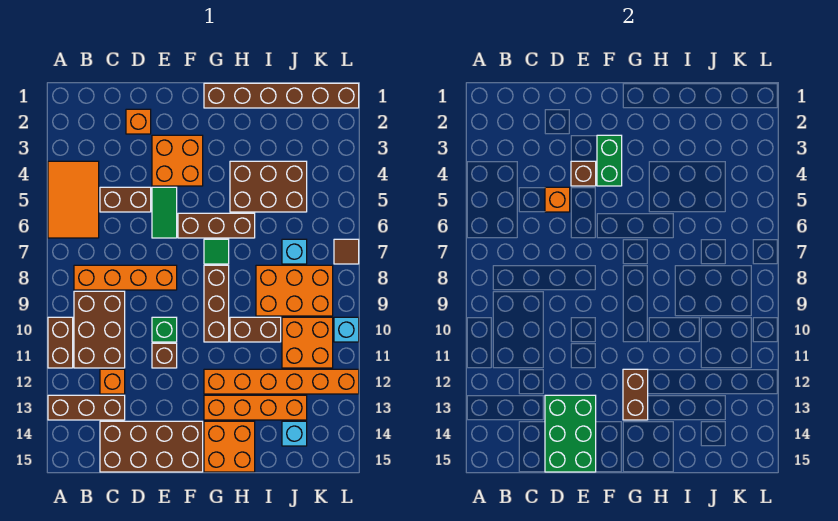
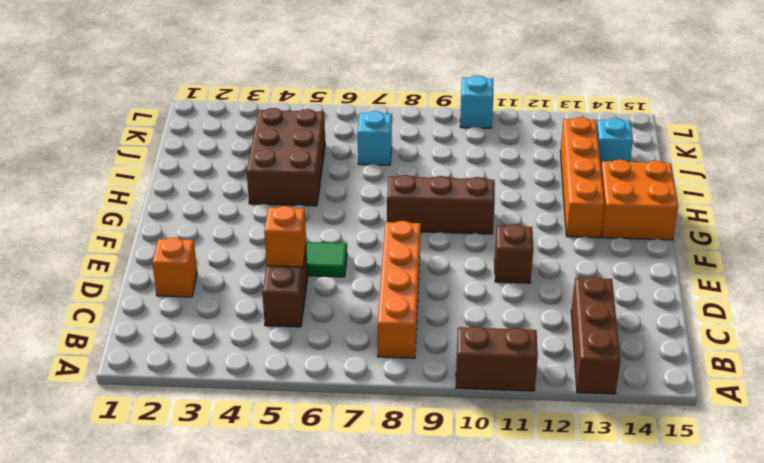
none -> orange tile A4:B6 level 1
none -> brown brick B9:C11 level 1
none -> orange brick C12 level 1
none -> brown brick C14:F15 level 1

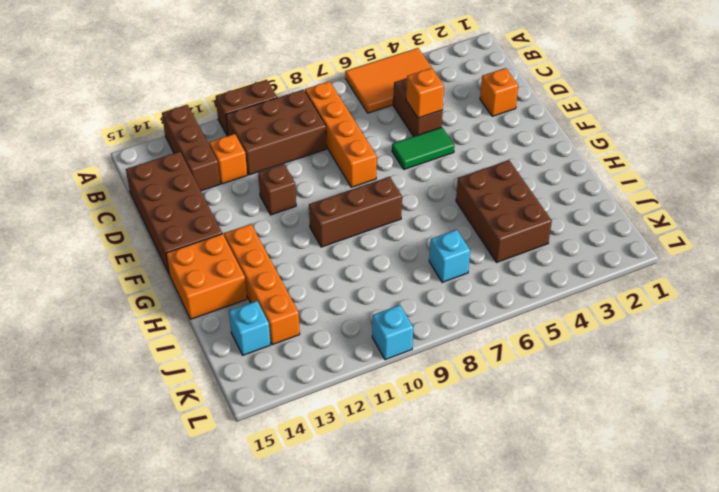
none -> orange brick E3:F4 level 1
none -> green brick E10 level 1
none -> brown brick F6:H6 level 1
none -> brown brick G1:L1 level 1

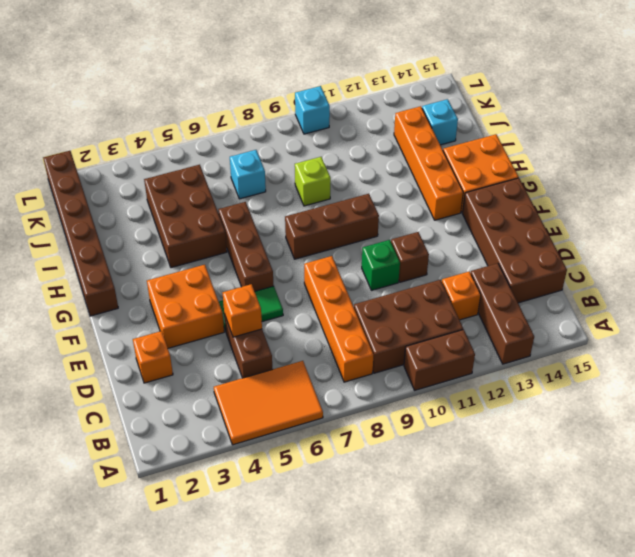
lime brick I9 level 1 -> orange brick I8:K9 level 1
none -> green tile G7 level 1
none -> orange brick G12:L12 level 1
none -> brown brick H10:I10 level 1
none -> orange brick J10:K11 level 1

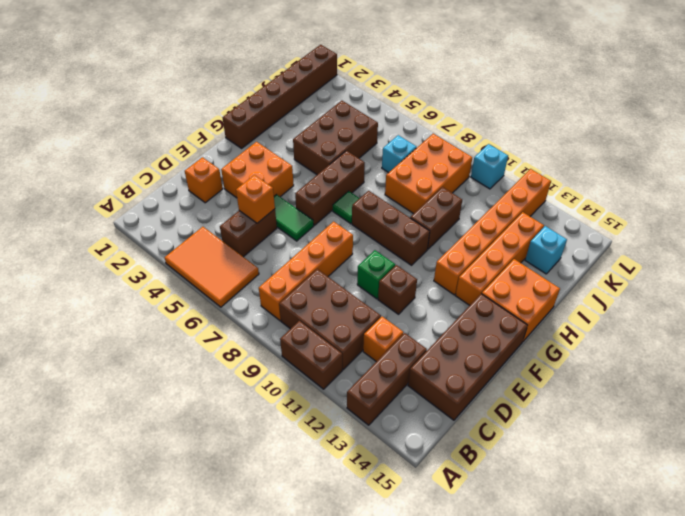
none -> orange brick J10:K11 level 1
none -> brown tile L7 level 1
none -> green brick D13:E15 level 2
none -> brown brick E4 level 2

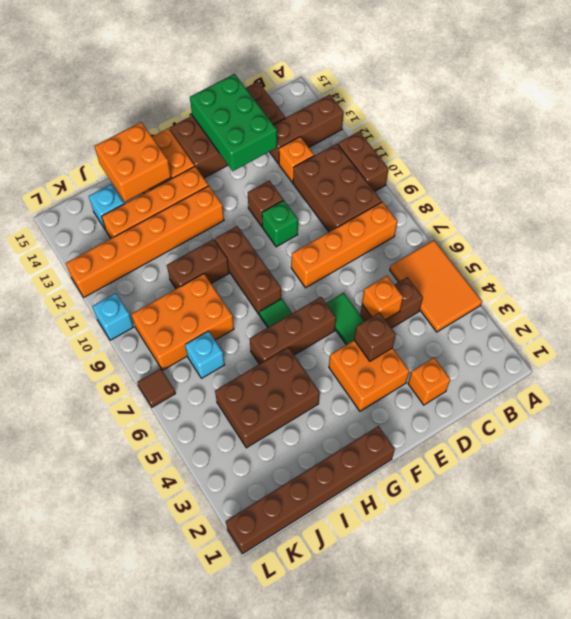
orange brick H14:I15 level 2 -> orange brick J10:K11 level 1
none -> green brick F3:F4 level 2
none -> brown brick G12:G13 level 2

